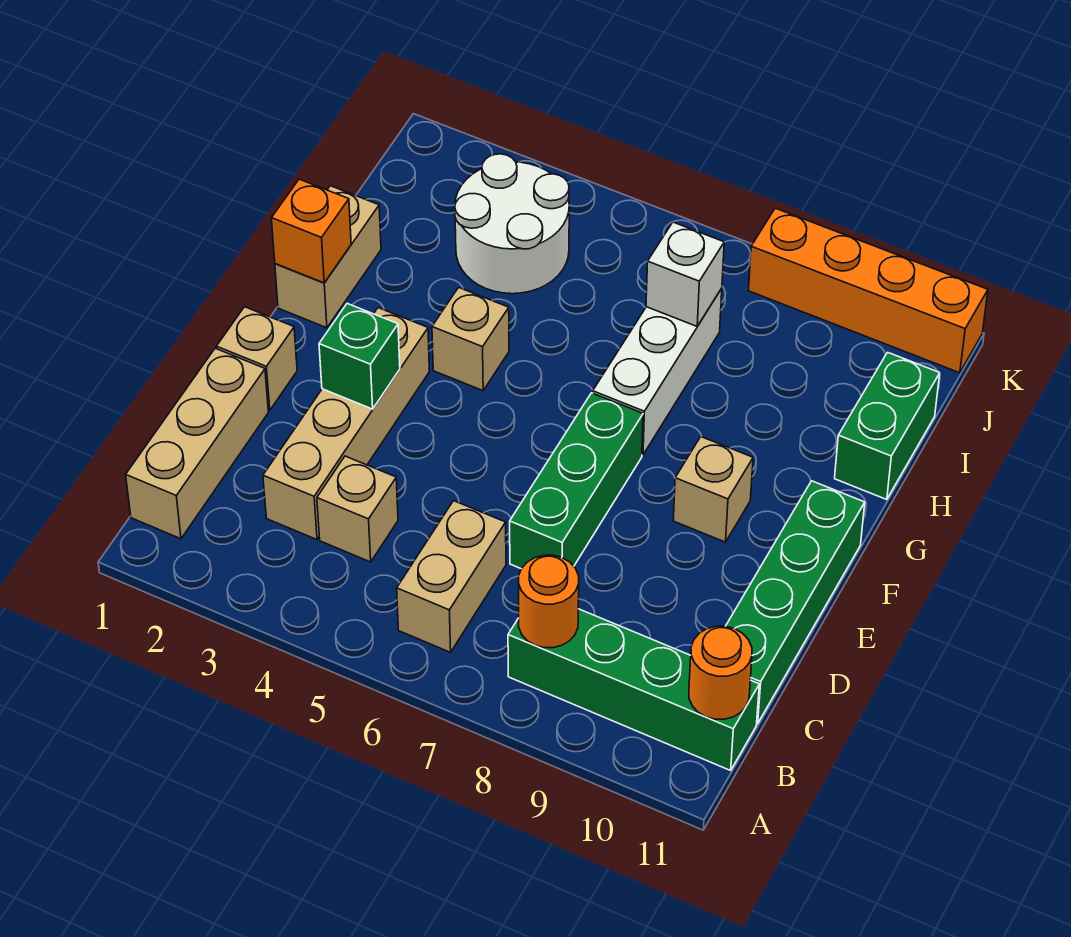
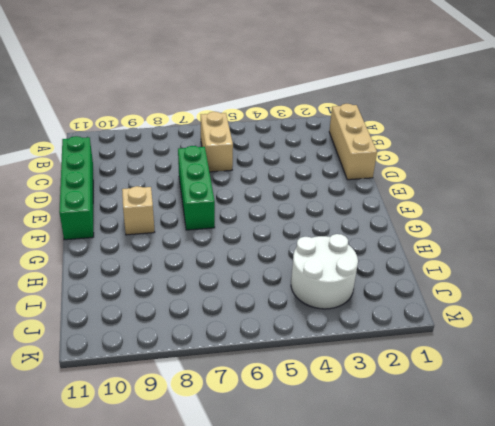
none -> green brick B8:B11 level 1
none -> tan brick C3:F3 level 1
none -> tan brick C4 level 1

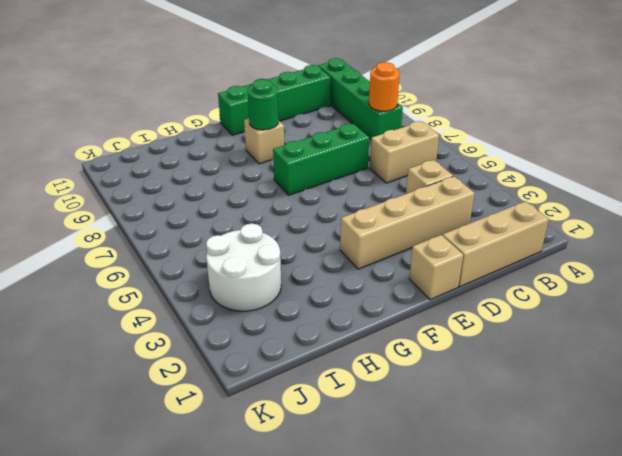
green round brick F9 level 2 -> none
none -> tan brick G1:H1 level 1
none -> tan brick G4 level 1
none -> white brick G7:I7 level 1

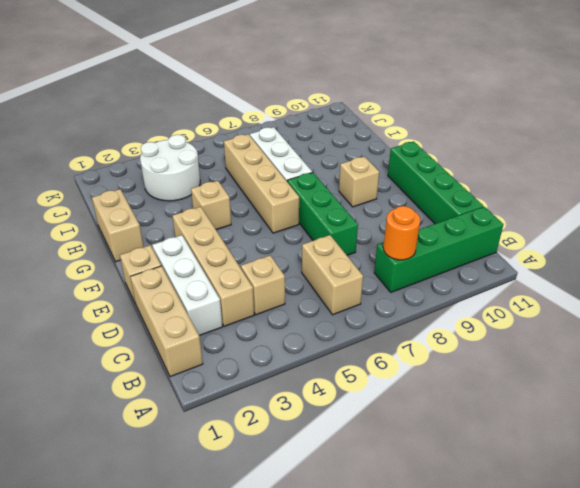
white brick C2:E2 level 1 -> none
tan brick F6:I6 level 1 -> none
none -> green brick H11:I11 level 1
none -> orange brick K8:K11 level 1
none -> orange round brick B11 level 2

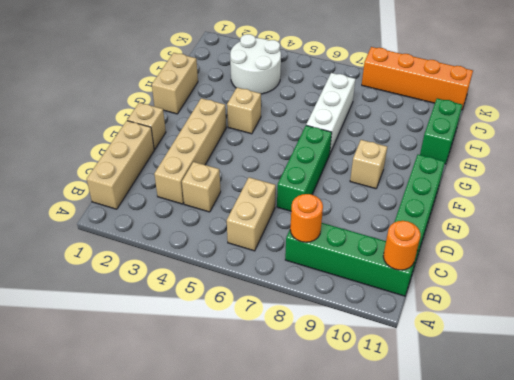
none -> green brick E3 level 2
none -> orange brick G1 level 2
none -> white brick I7 level 2

